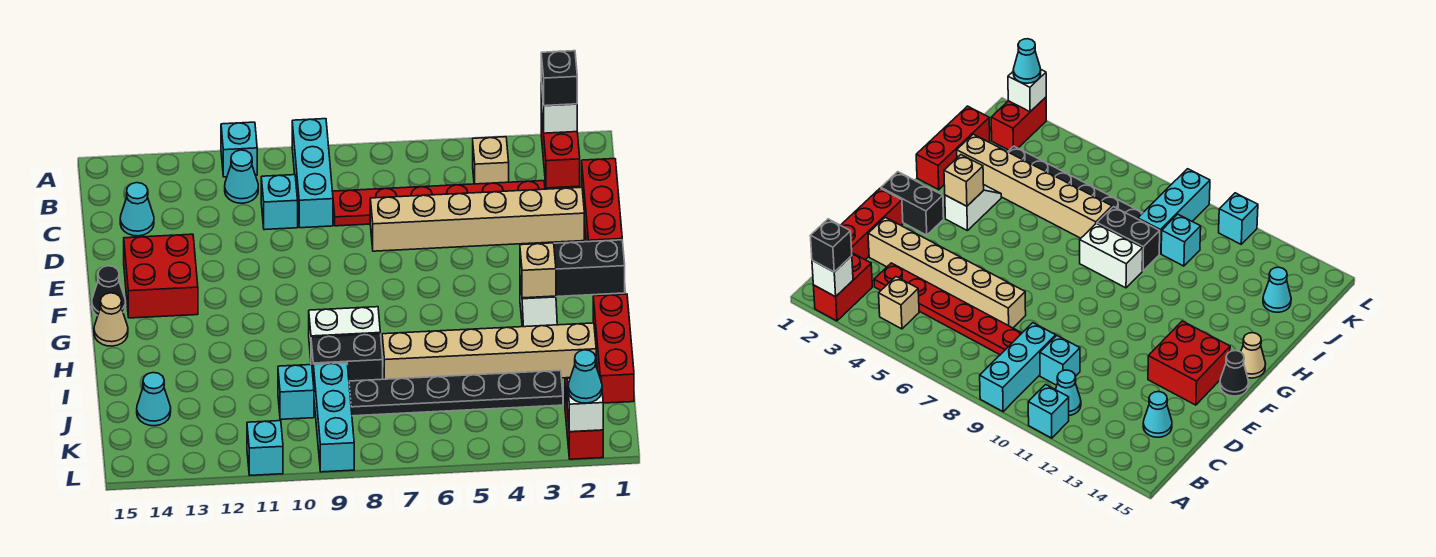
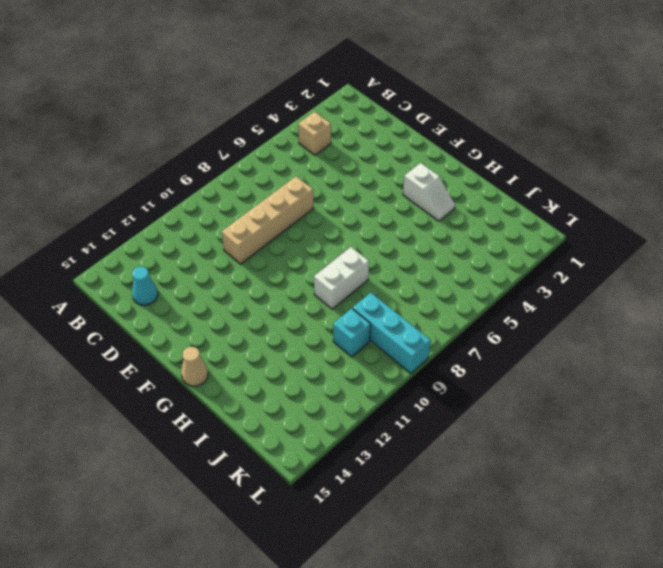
tan brick D7:D10 level 1 -> tan brick D2:D7 level 1
none -> red brick A2:B2 level 1
none -> cyan brick A9:C9 level 1
none -> cyan brick A11 level 1
none -> cyan cone B11 level 1

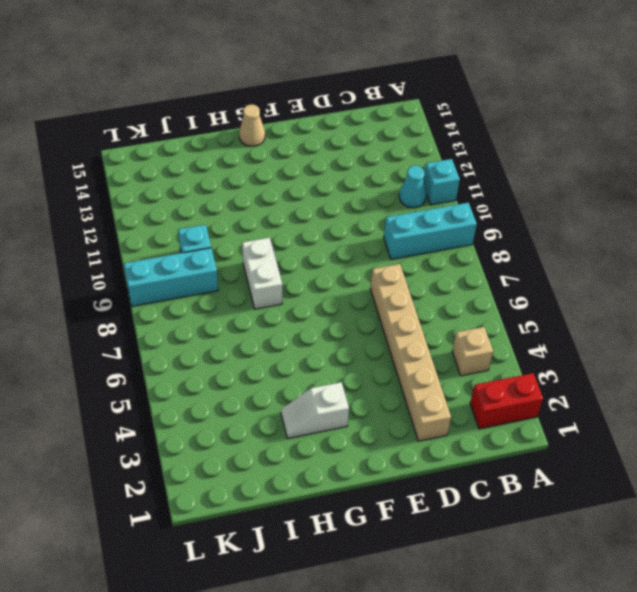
none -> red brick C1:E1 level 1
none -> red plate C3:C8 level 1
none -> cyan brick C10 level 1
none -> cyan cone C14 level 1

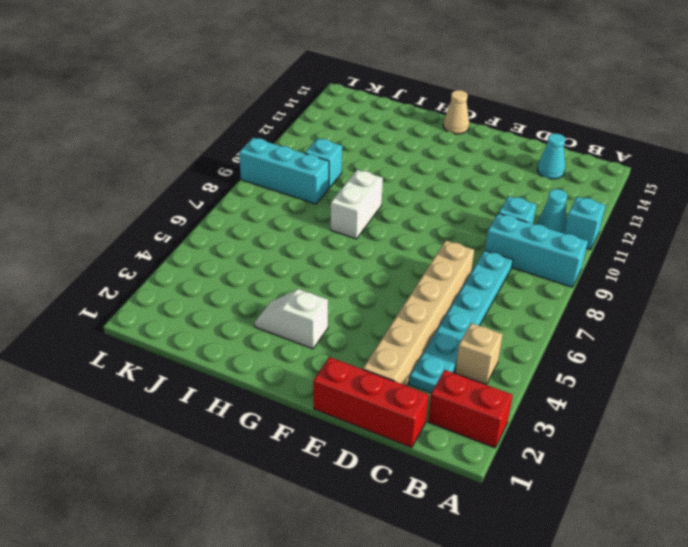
cyan plate C3:C8 level 1 -> red plate C3:C8 level 1
none -> red brick E13:F14 level 1
none -> black brick F1:F2 level 1
none -> black cone F15 level 1
none -> red brick H1:J1 level 1

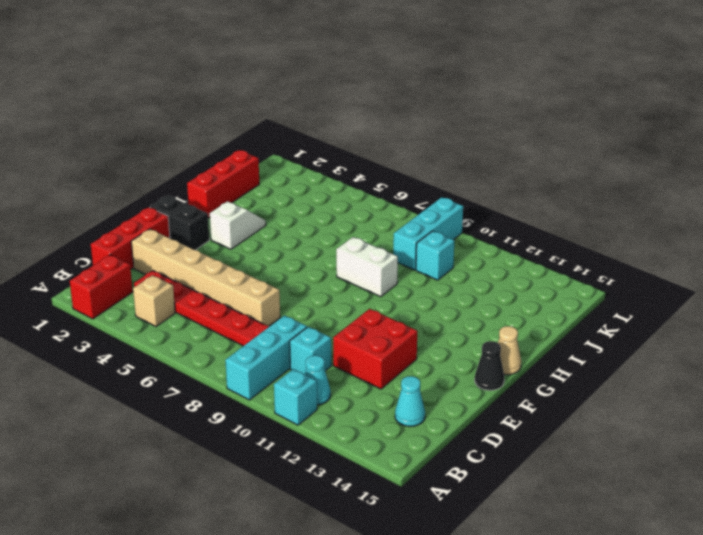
red brick D11:E12 level 1 -> red brick E13:F14 level 1
none -> tan brick I2:I7 level 1
none -> black brick I8:I9 level 1
none -> black plate J3:J8 level 1
none -> cyan cone J14 level 1

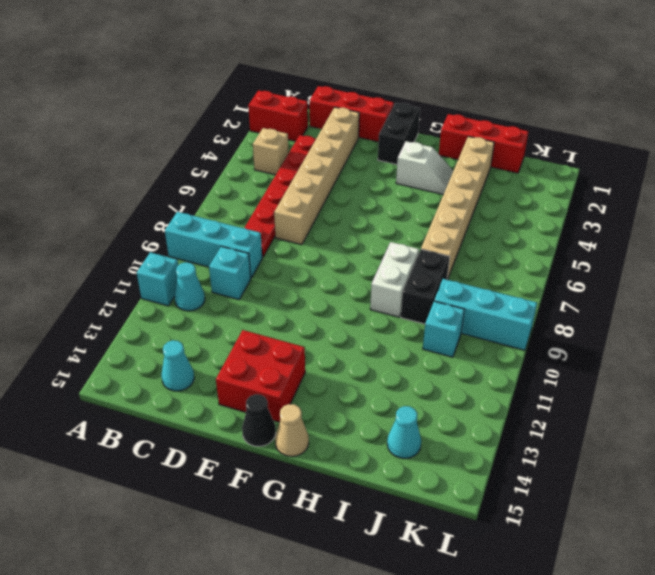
none -> black plate J3:J8 level 1
none -> red brick K2:L2 level 1
none -> cyan brick L11 level 1
none -> white brick A2 level 2

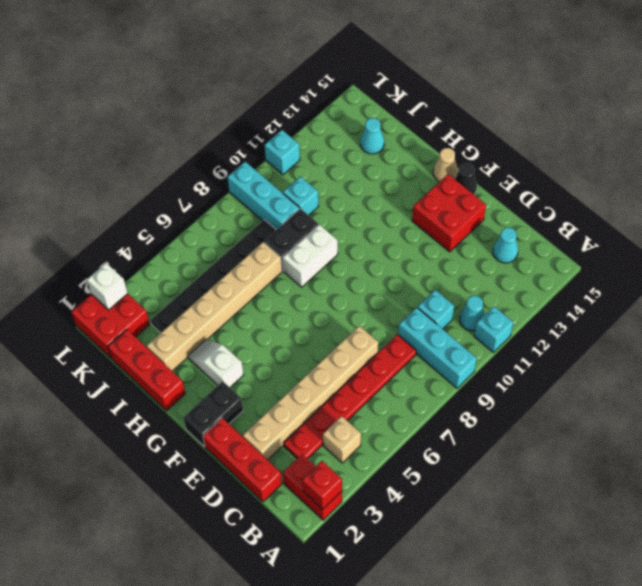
red brick A2 level 2 -> white brick A2 level 2
red brick K1:L2 level 1 -> red brick K2:L2 level 1
none -> tan brick G3 level 2
none -> black brick A2 level 3
none -> cyan cone L2 level 3

